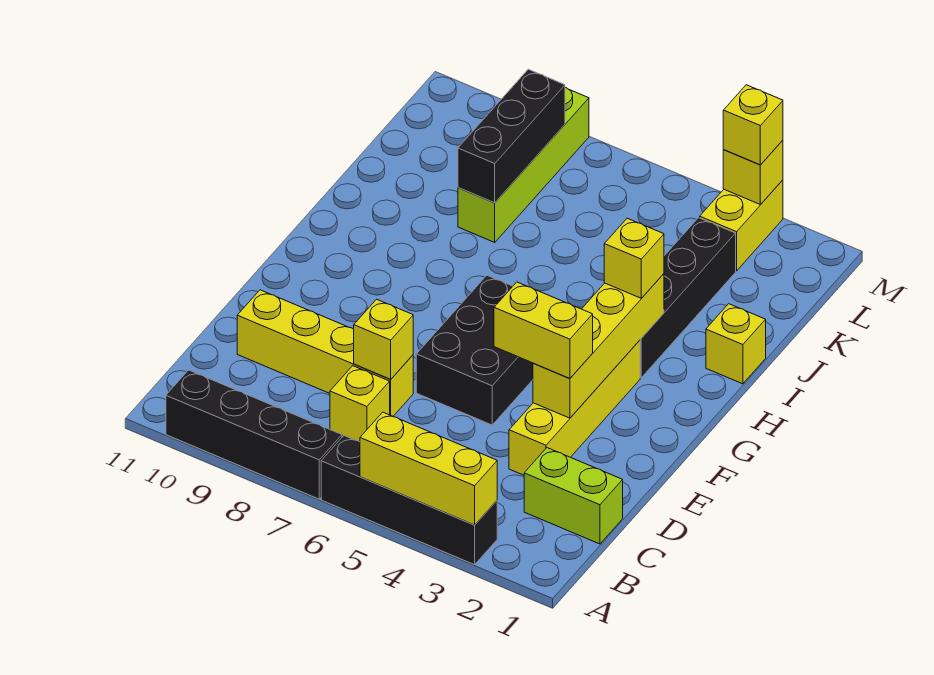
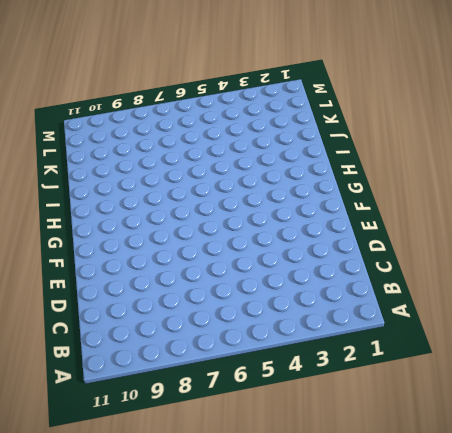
none -> black brick A3:A6 level 1
none -> black brick A7:A10 level 1
none -> lime brick C1:C2 level 1

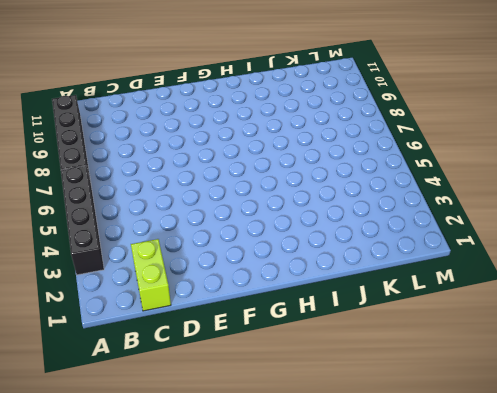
none -> yellow brick C7 level 1
none -> yellow brick D3:G3 level 1
none -> yellow brick D7:D10 level 1

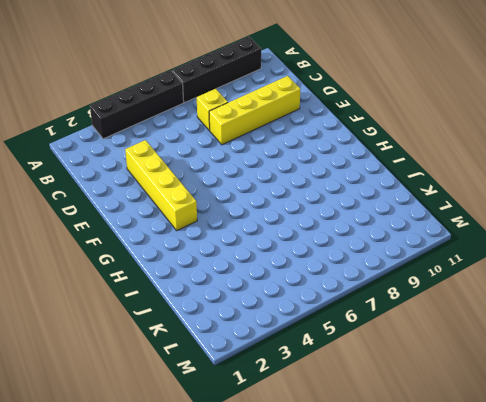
none -> lime brick C1:C2 level 1
none -> black brick E5:G6 level 1
none -> black brick H3:K3 level 1

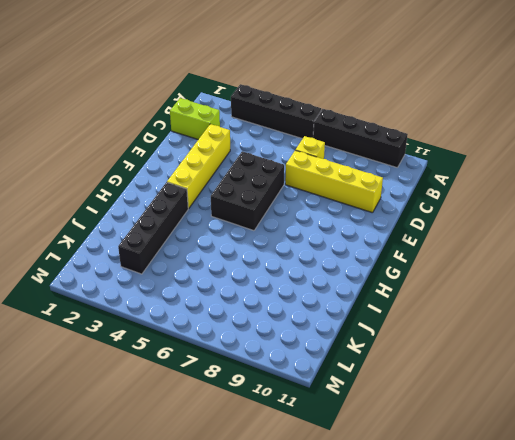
none -> yellow brick I1 level 1
none -> lime brick J8:M8 level 1
none -> yellow brick L3:M3 level 1

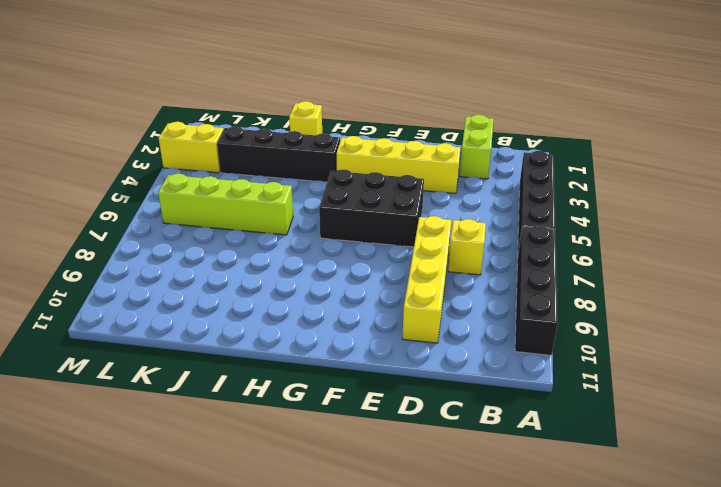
lime brick I6:L6 level 1 -> lime brick J8:M8 level 1
none -> yellow brick A3:A5 level 2
none -> yellow brick D7 level 2
none -> yellow brick E3:H3 level 2

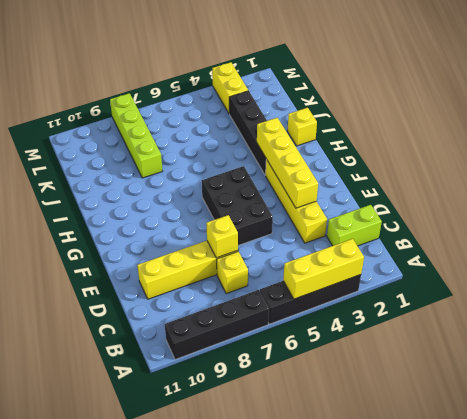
none -> black brick J8:L8 level 2
none -> yellow brick M3 level 2
none -> yellow brick E3:E4 level 3

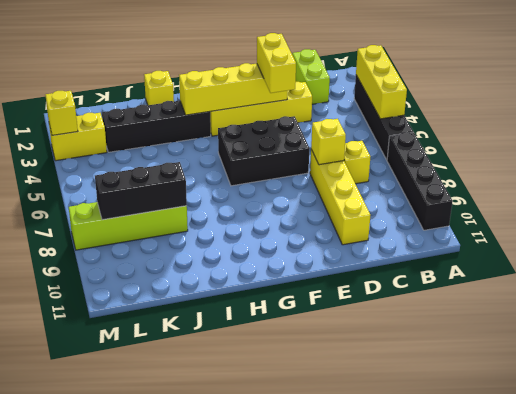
none -> yellow brick H3 level 3
none -> yellow brick M3 level 3

